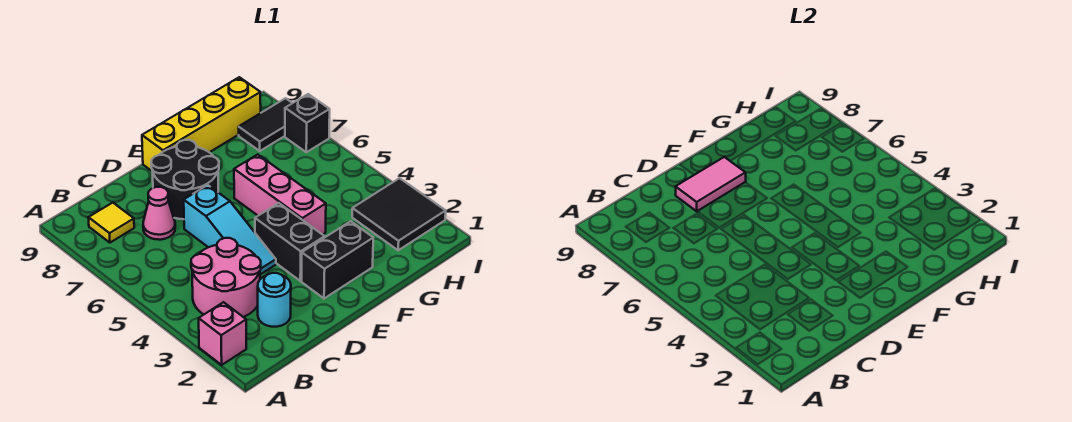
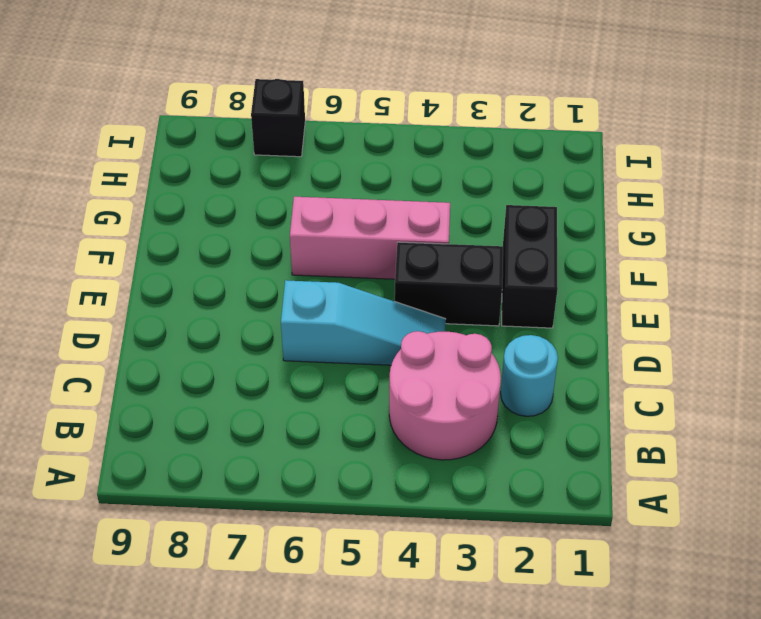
none -> pink brick A2 level 1
none -> yellow tile B8 level 1
none -> pink cone C7 level 1

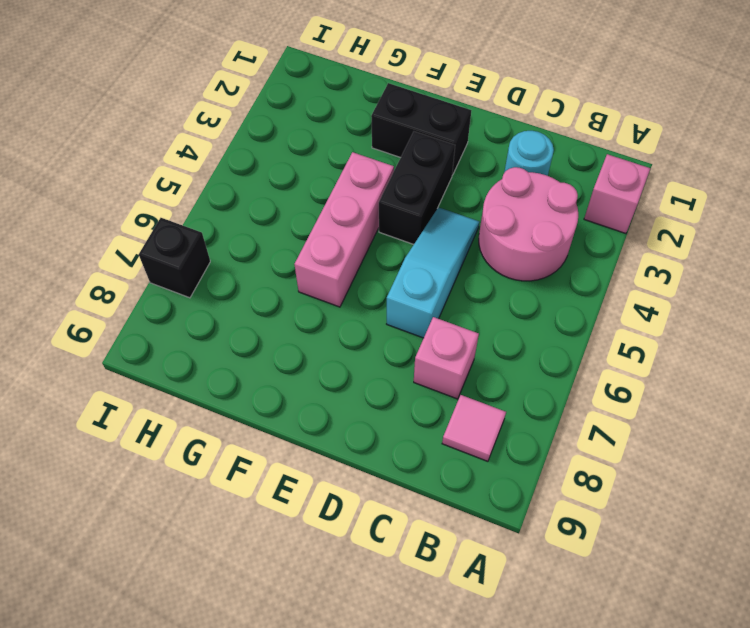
pink tile B8 level 1 -> yellow tile B8 level 1
pink brick C7 level 1 -> pink cone C7 level 1
none -> black round brick D7:E8 level 1
none -> yellow brick E9:H9 level 1
none -> black tile H2:I3 level 1

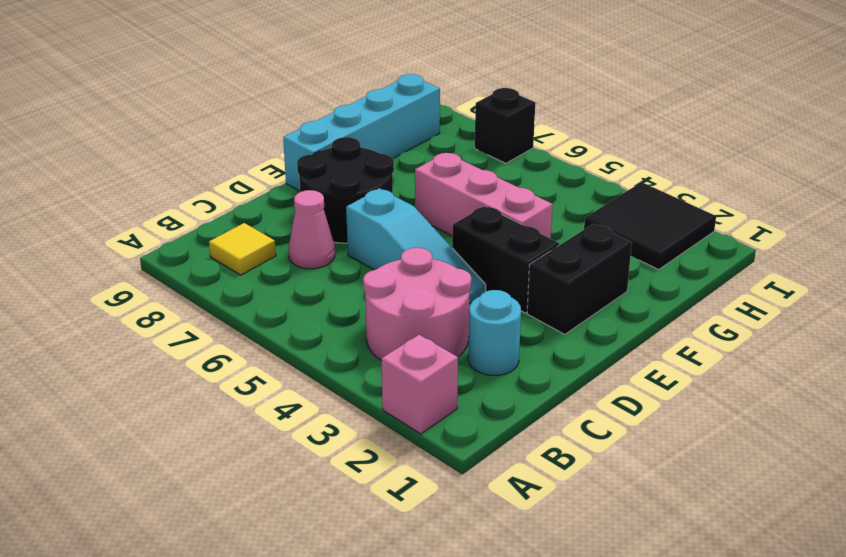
cyan brick E9:H9 level 1 -> yellow brick E9:H9 level 1
none -> black tile H8:I8 level 1
none -> pink tile D8:E8 level 2

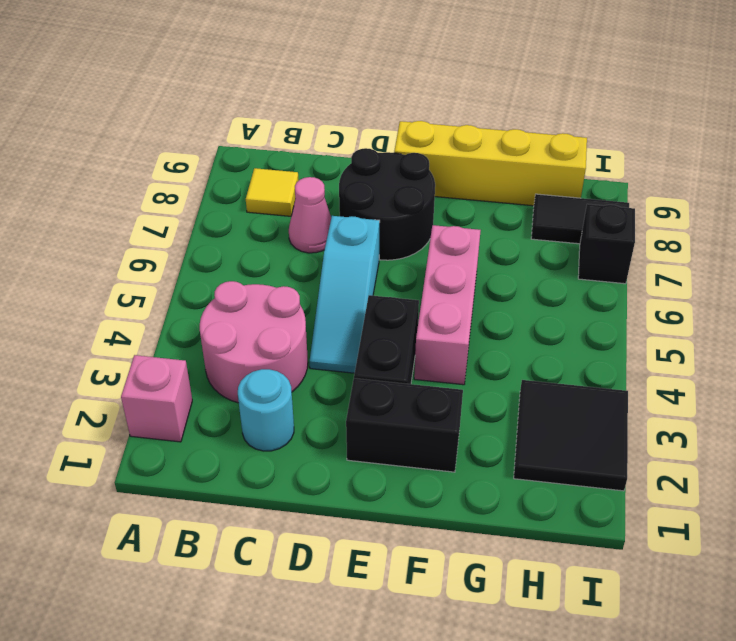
none -> pink tile D8:E8 level 2

